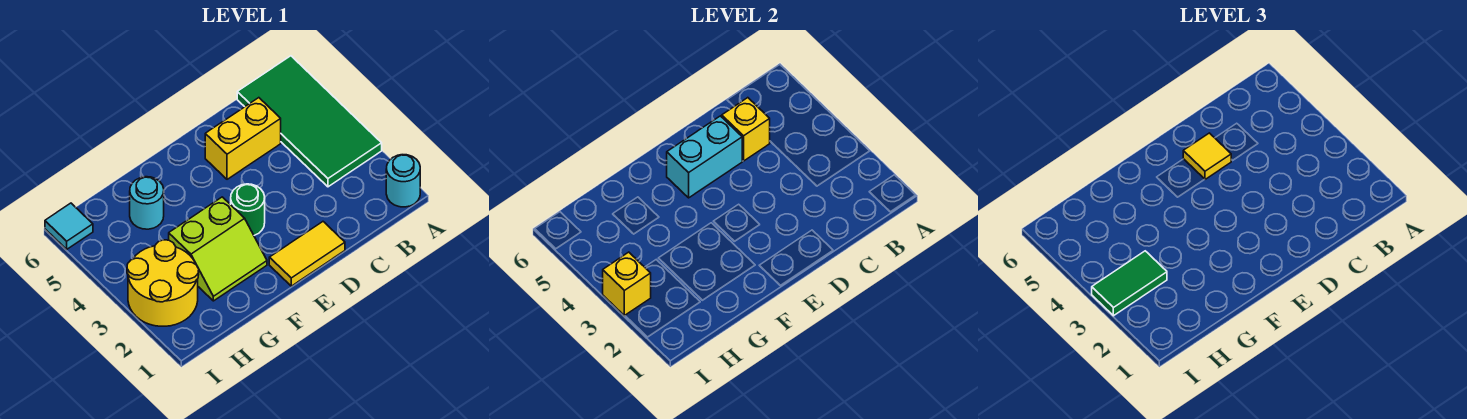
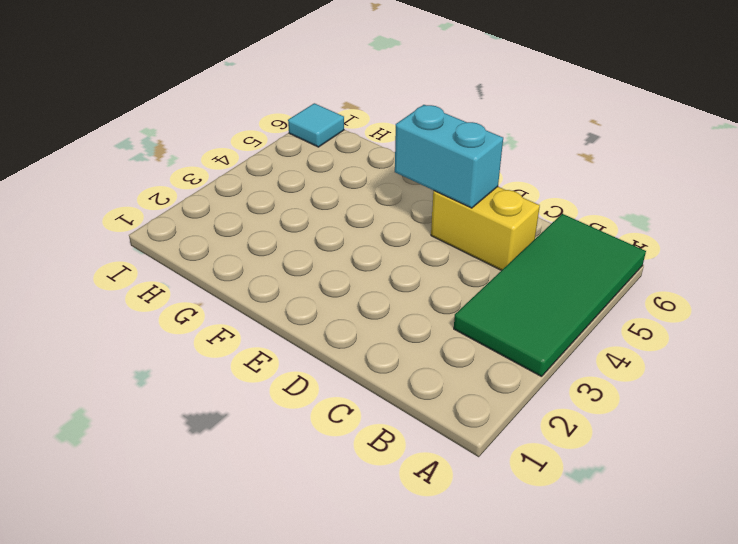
none -> cyan round brick A1 level 1
none -> yellow tile D1:E1 level 1
none -> green round brick E3 level 1

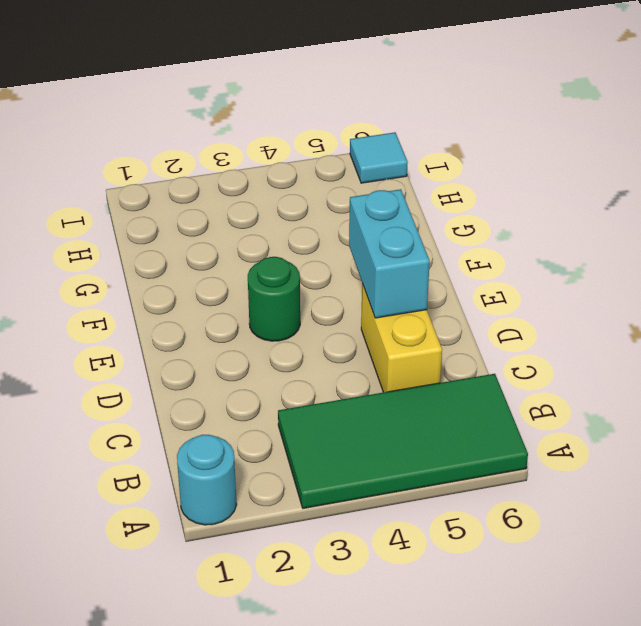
none -> yellow tile D1:E1 level 1
none -> lime slope F2:G3 level 1 top 3
none -> cyan round brick G5 level 1

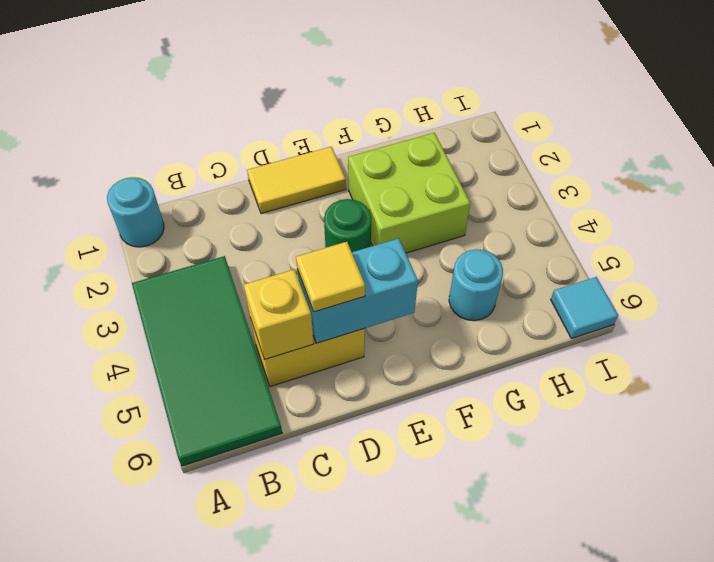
lime brick F2:G3 level 1 -> lime slope F2:G3 level 1 top 3
none -> yellow round brick H2:I3 level 1
none -> yellow brick I3 level 2
none -> green tile H3:I3 level 3

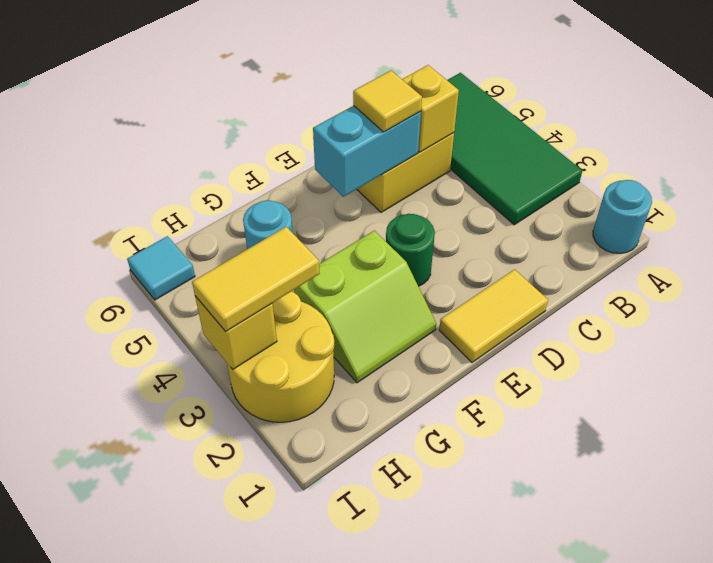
yellow tile H3:I3 level 3 -> green tile H3:I3 level 3

